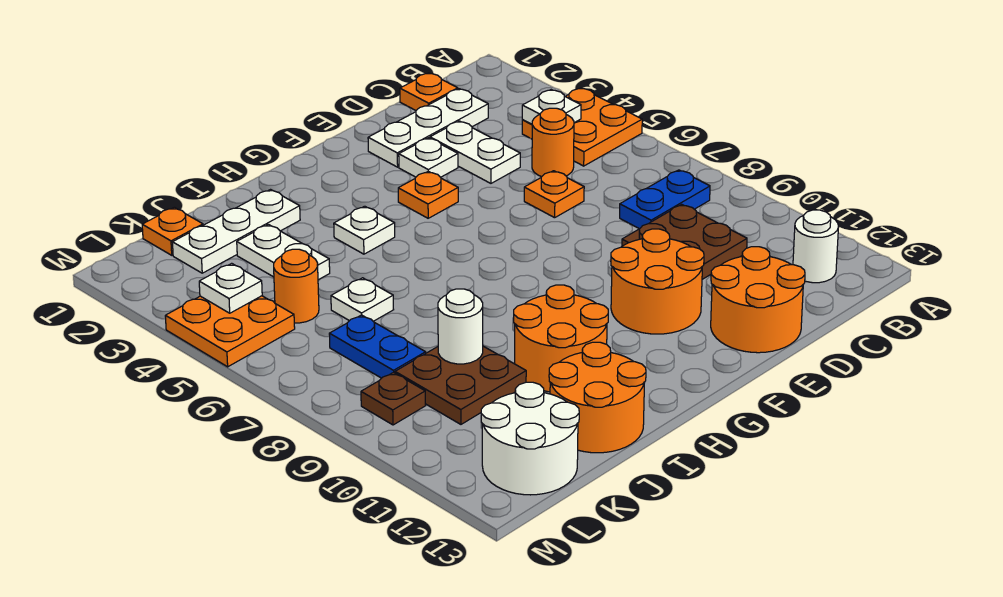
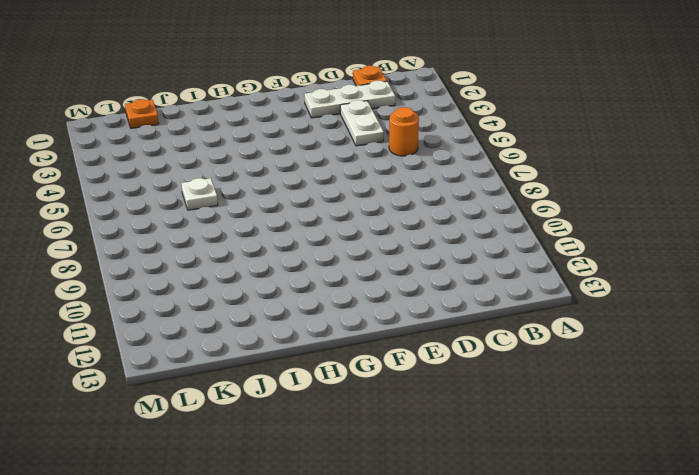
none -> orange plate A4:B5 level 1
none -> blue plate B8:C8 level 1
none -> white round brick B12 level 1

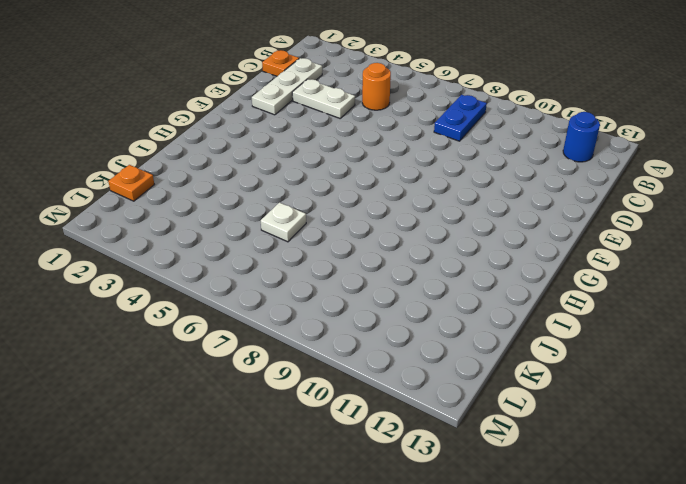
blue round brick B12 level 1 -> white round brick B12 level 1
none -> orange plate A4:B5 level 1
none -> brown plate C9:D10 level 1
none -> orange plate D6 level 1

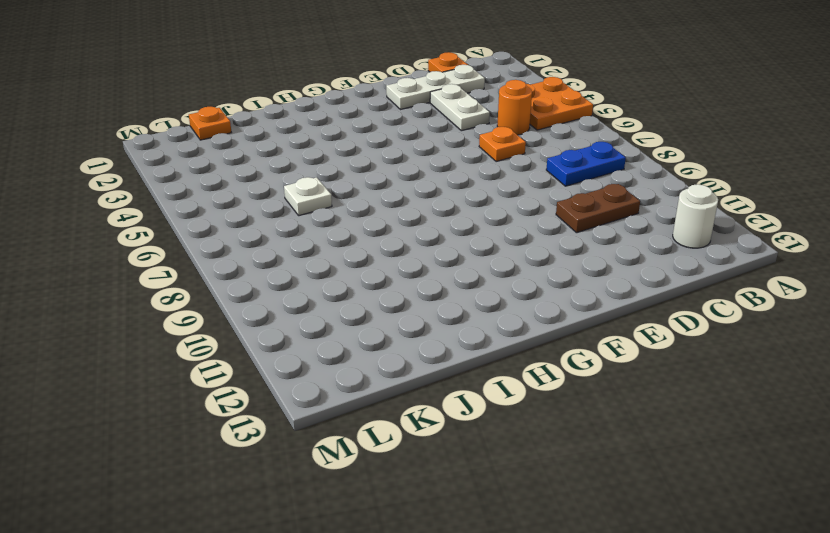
brown plate C10:D10 level 1 -> brown plate C9:D10 level 1
none -> orange round brick D12:E13 level 1
none -> white plate E3 level 1
none -> orange round brick E10:F11 level 1

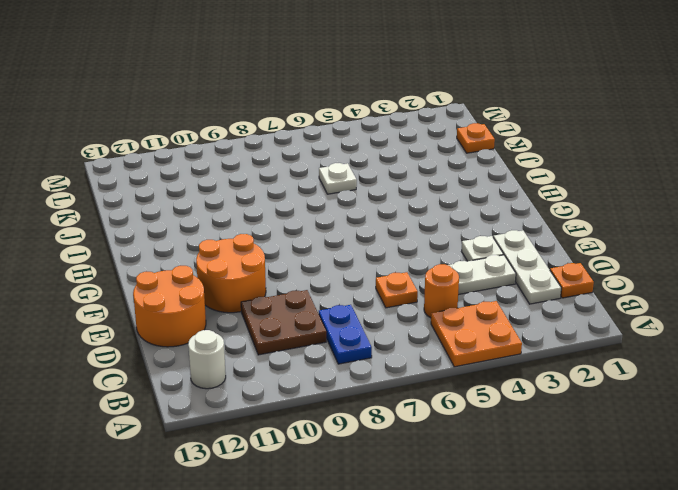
none -> orange plate F4 level 1
none -> white plate H4 level 1
none -> orange round brick H10:I11 level 1

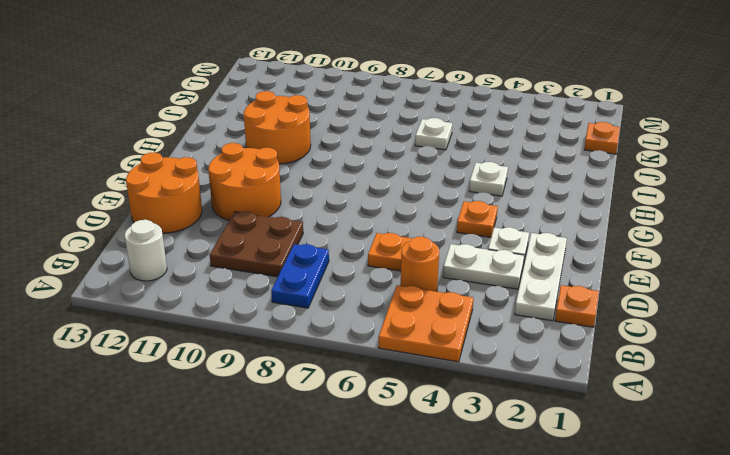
none -> white plate I2:K2 level 1
none -> orange round brick I12:J13 level 1
none -> white plate J3:J4 level 1

